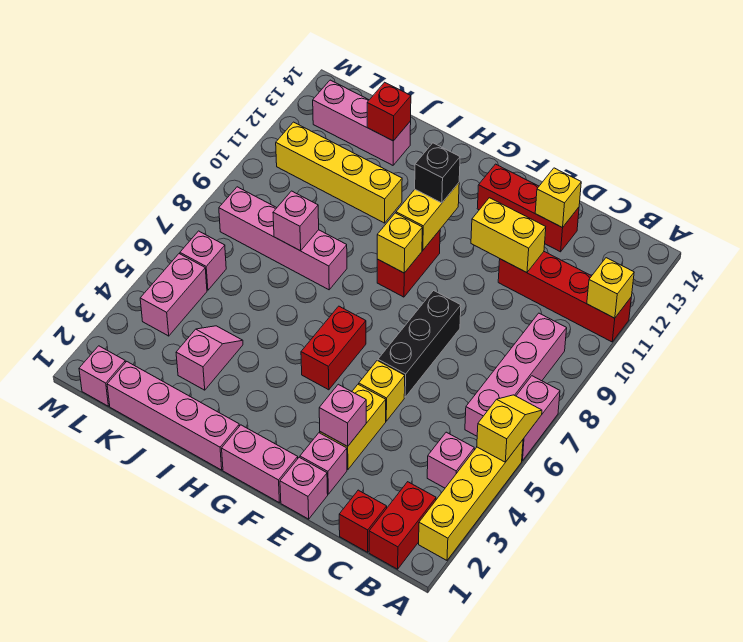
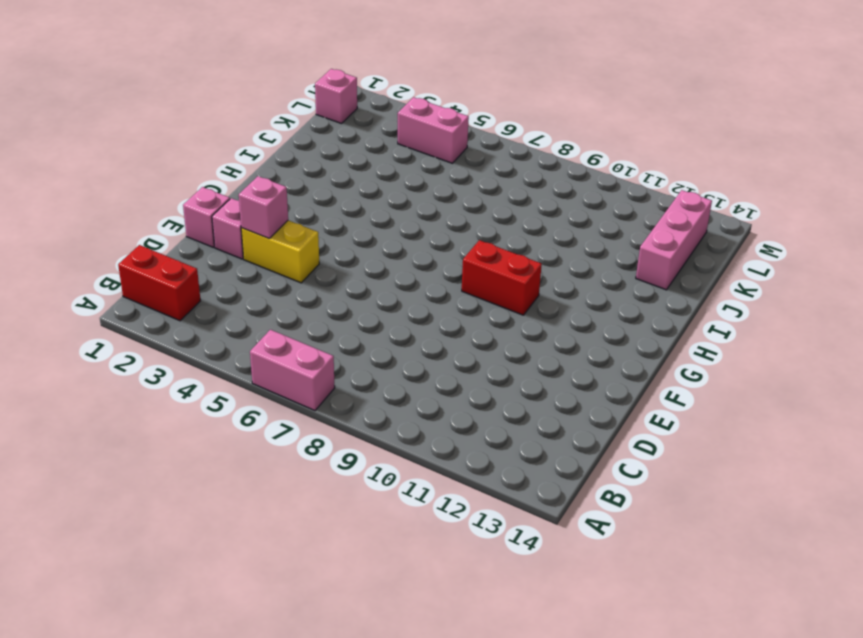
none -> yellow brick A2:A5 level 1
none -> red brick A11:D11 level 1
none -> pink brick B4 level 1
none -> pink brick B6:B9 level 1

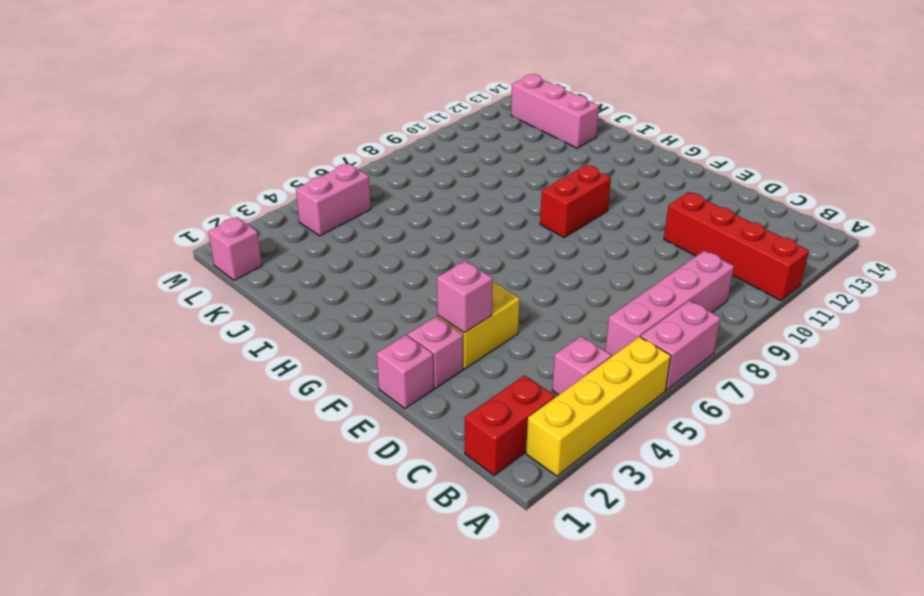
none -> red brick C1 level 1
none -> red brick D13:F13 level 1
none -> yellow brick E5 level 1
none -> black brick E6:E8 level 1

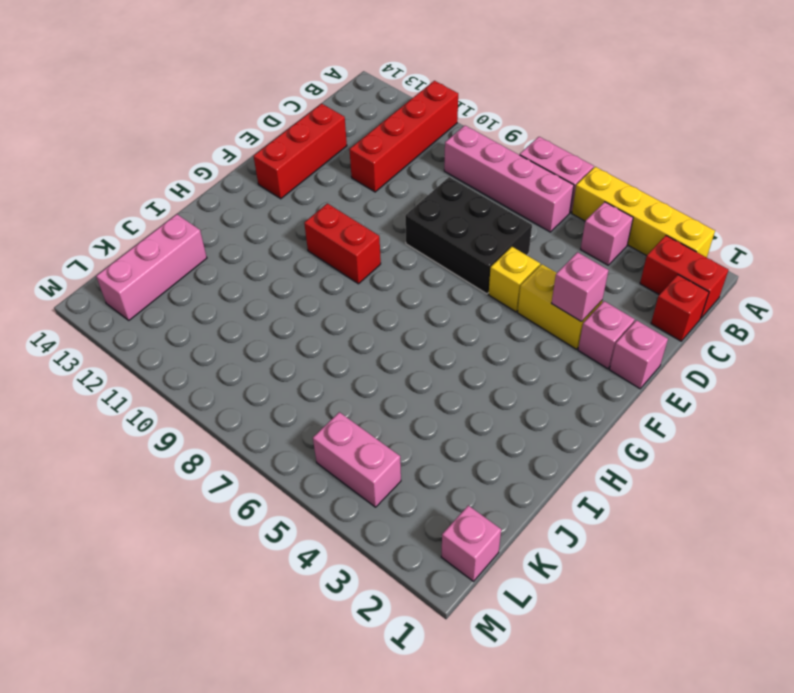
black brick D6:E8 level 1 -> black brick E6:E8 level 1
none -> pink brick F1:G1 level 1
none -> red brick G5:G6 level 1
none -> pink brick H1:K1 level 1
none -> pink brick I8:L8 level 1

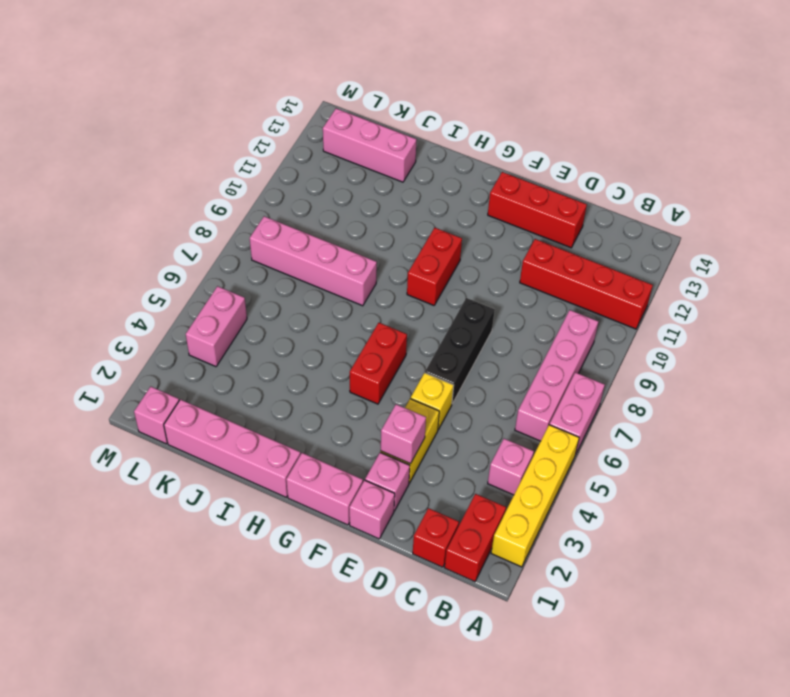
none -> yellow brick I11:L11 level 1
none -> pink slope J3:J4 level 1 top 3
none -> pink brick L6 level 1
none -> yellow slope A5:A6 level 2 top 5

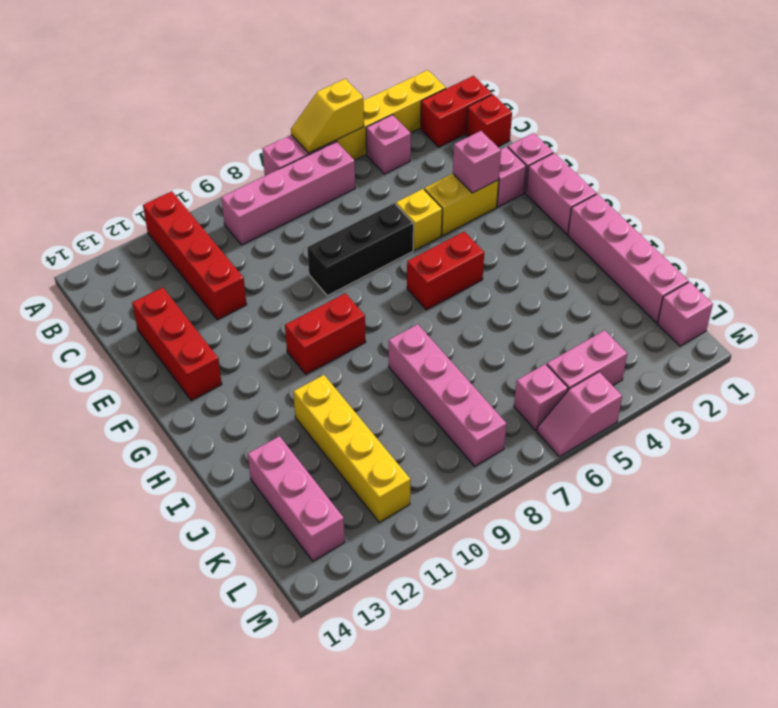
pink slope M5:M6 level 1 top 5 -> pink slope J3:J4 level 1 top 3
none -> yellow brick A11 level 2
none -> yellow brick D11:E11 level 2
none -> yellow brick D13 level 2
none -> yellow brick G9 level 2

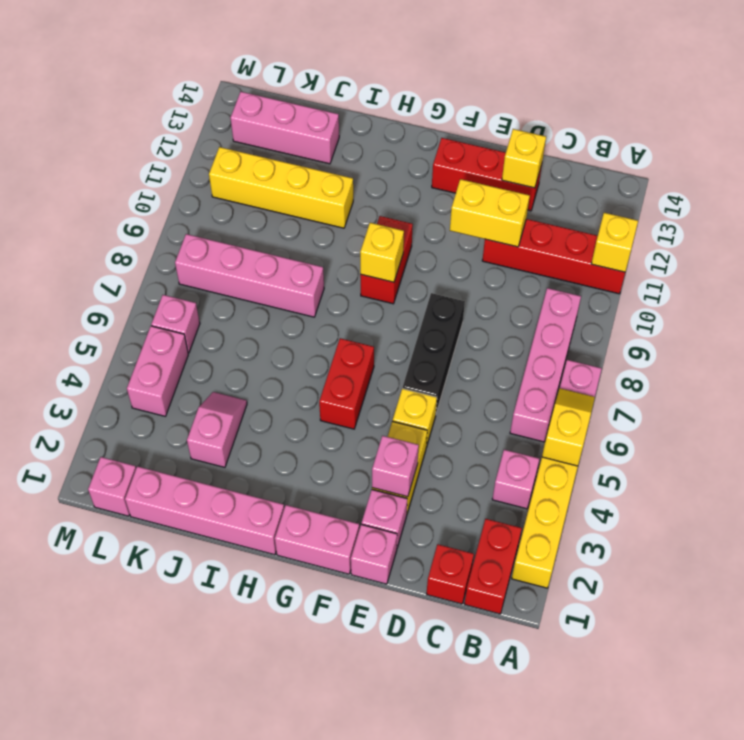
none -> yellow brick G10:G11 level 2
none -> pink brick J8 level 2
none -> red brick J13 level 2
none -> black brick G11 level 3

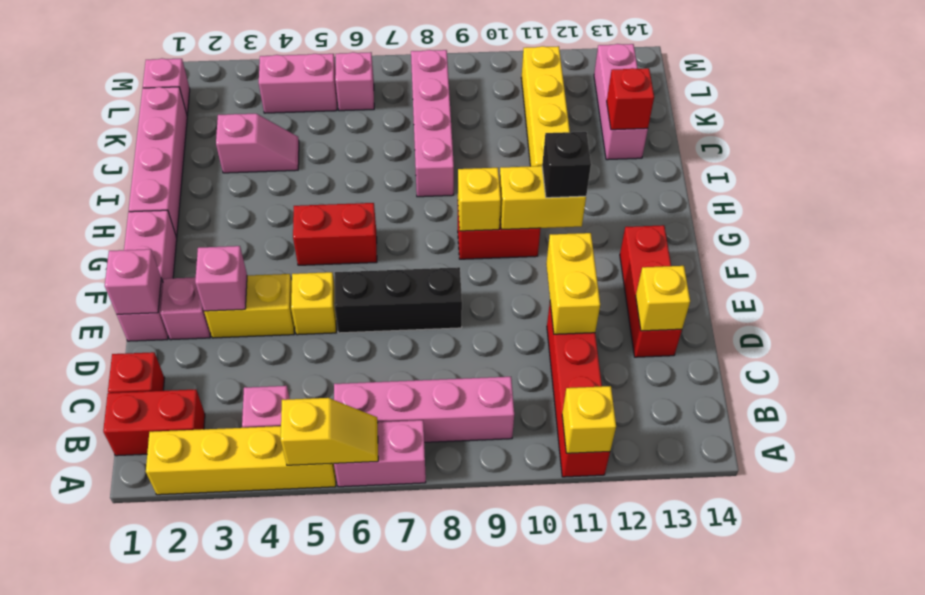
pink brick E1 level 2 -> pink brick J8 level 2

